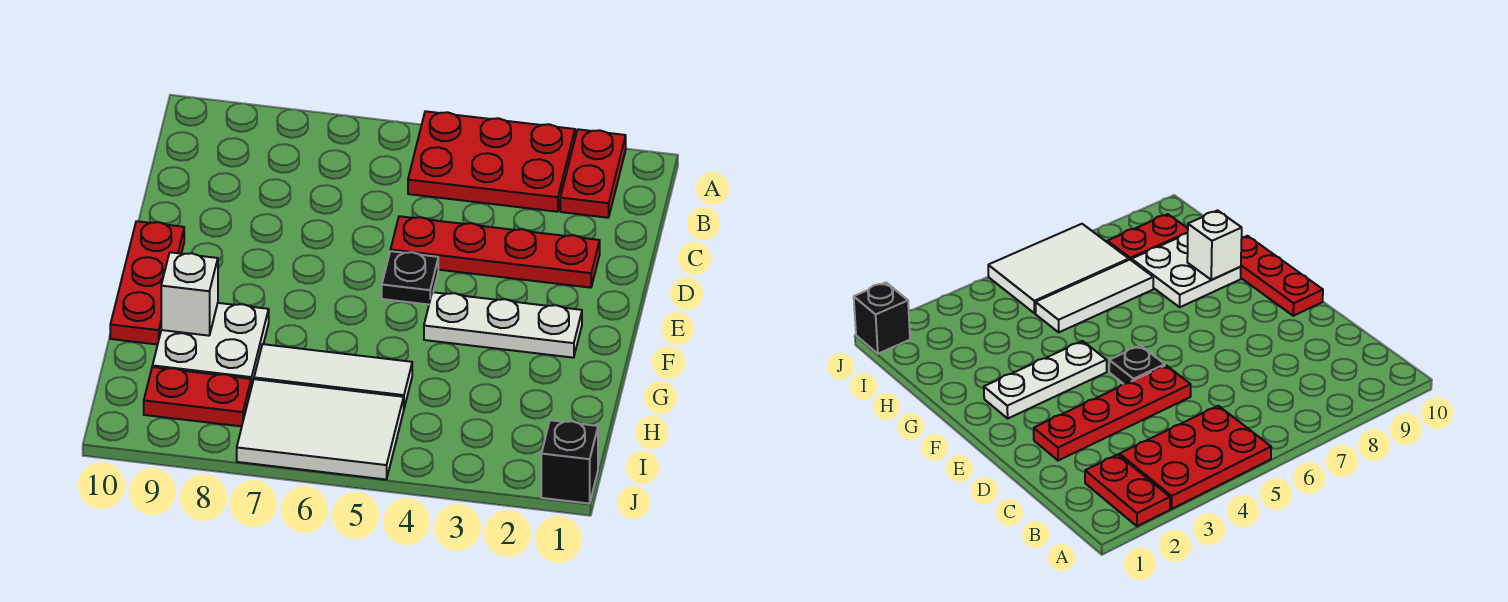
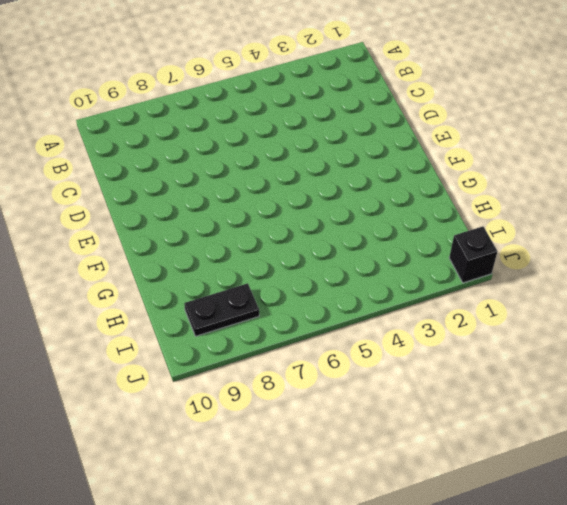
black plate I8:I9 level 1 -> red plate I8:I9 level 1
none -> red plate A2:B2 level 1
none -> red plate A3:B5 level 1
none -> red plate D2:D5 level 1

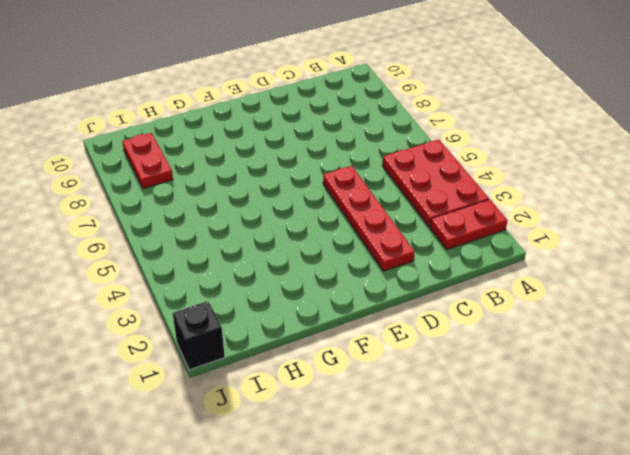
none -> black plate E5 level 1
none -> red plate E10:G10 level 1
none -> white plate F2:F4 level 1

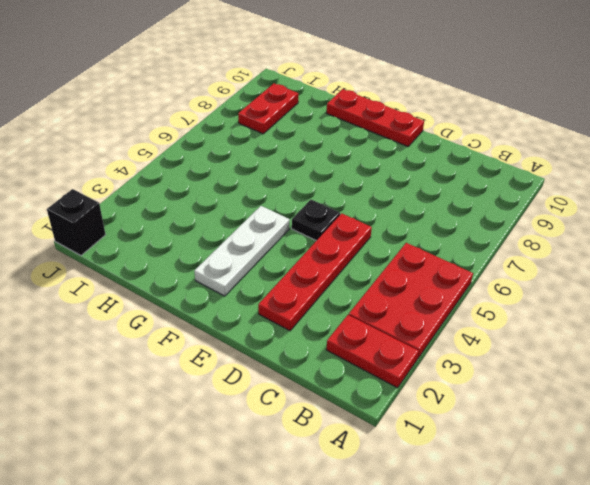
none -> white plate G8:H9 level 1
none -> white tile H5:H7 level 1
none -> white tile I5:J7 level 1

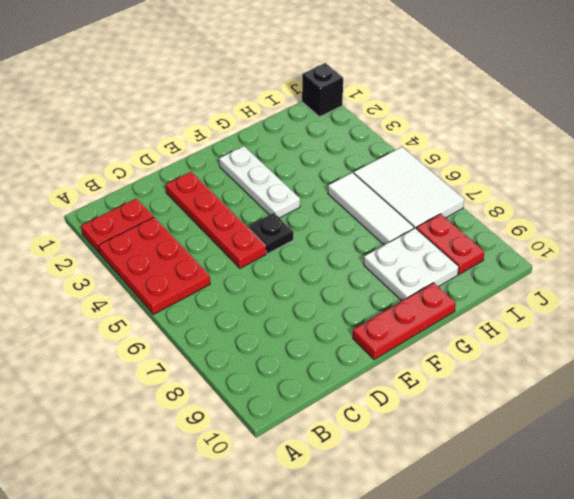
none -> white brick G9 level 2

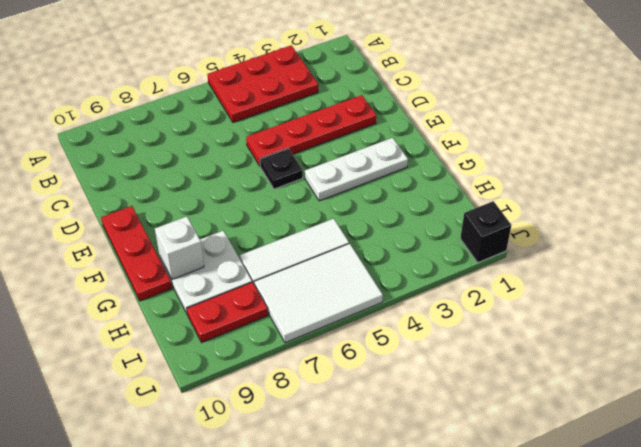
none -> red plate A2:B2 level 1

